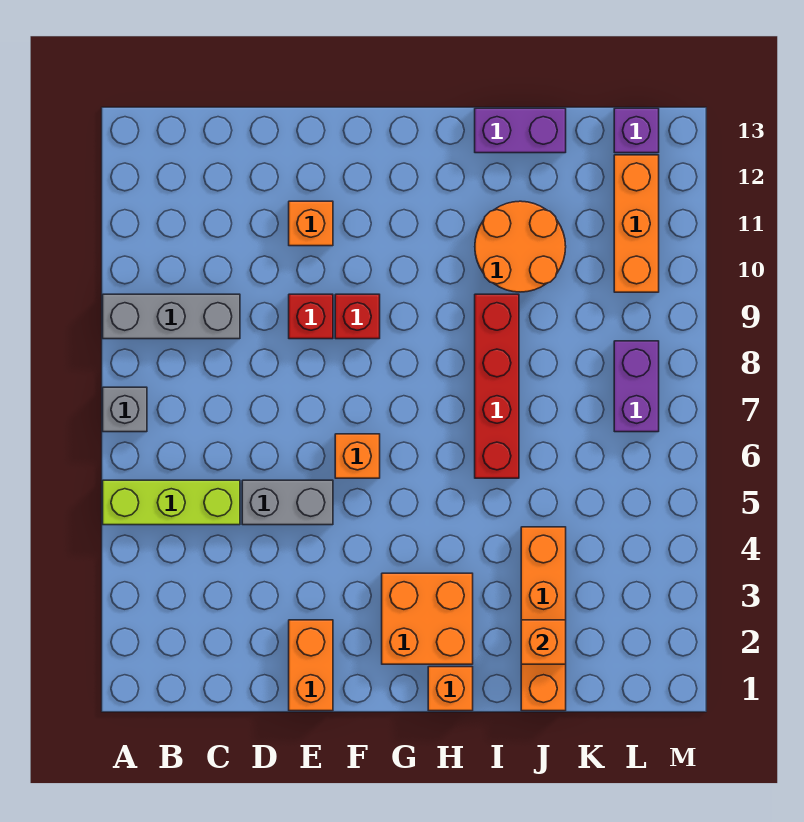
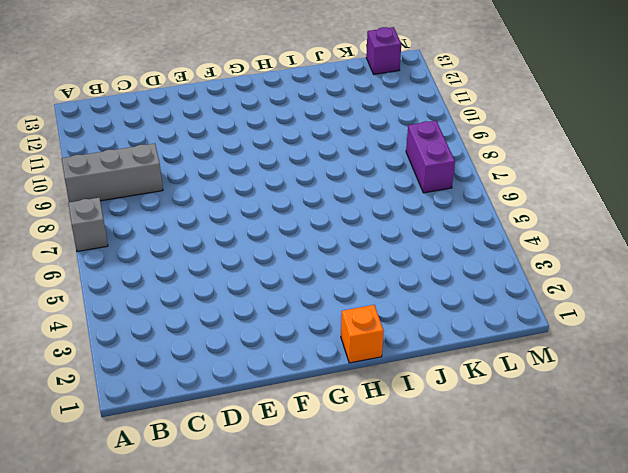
none -> lime brick A5:C5 level 1
none -> grey brick D5:E5 level 1
none -> orange brick E1:E2 level 1

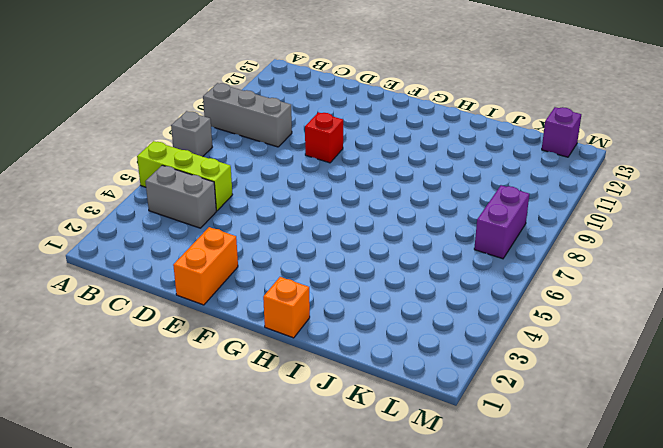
grey brick B4:C4 level 1 -> grey brick D5:E5 level 1
none -> orange brick E11 level 1
none -> orange brick F6 level 1
none -> red brick F9 level 1

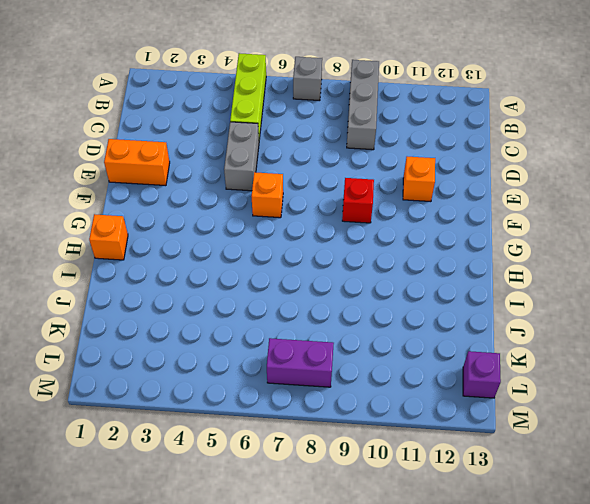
none -> red brick E9 level 1
none -> orange brick G2:H3 level 1
none -> red brick I6:I9 level 1

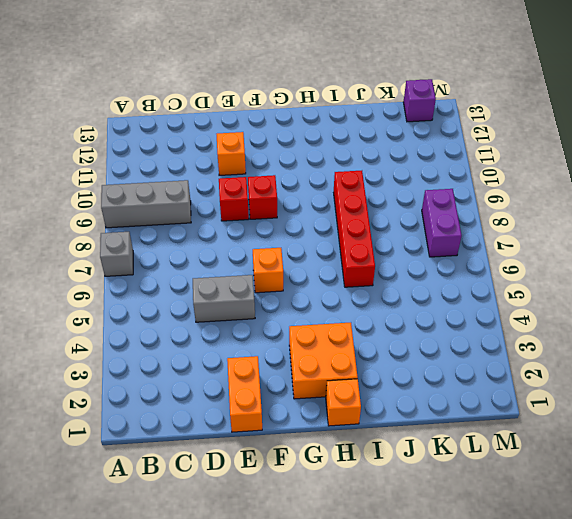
none -> lime brick A5:C5 level 1
none -> orange round brick I10:J11 level 1
none -> purple brick I13:J13 level 1

